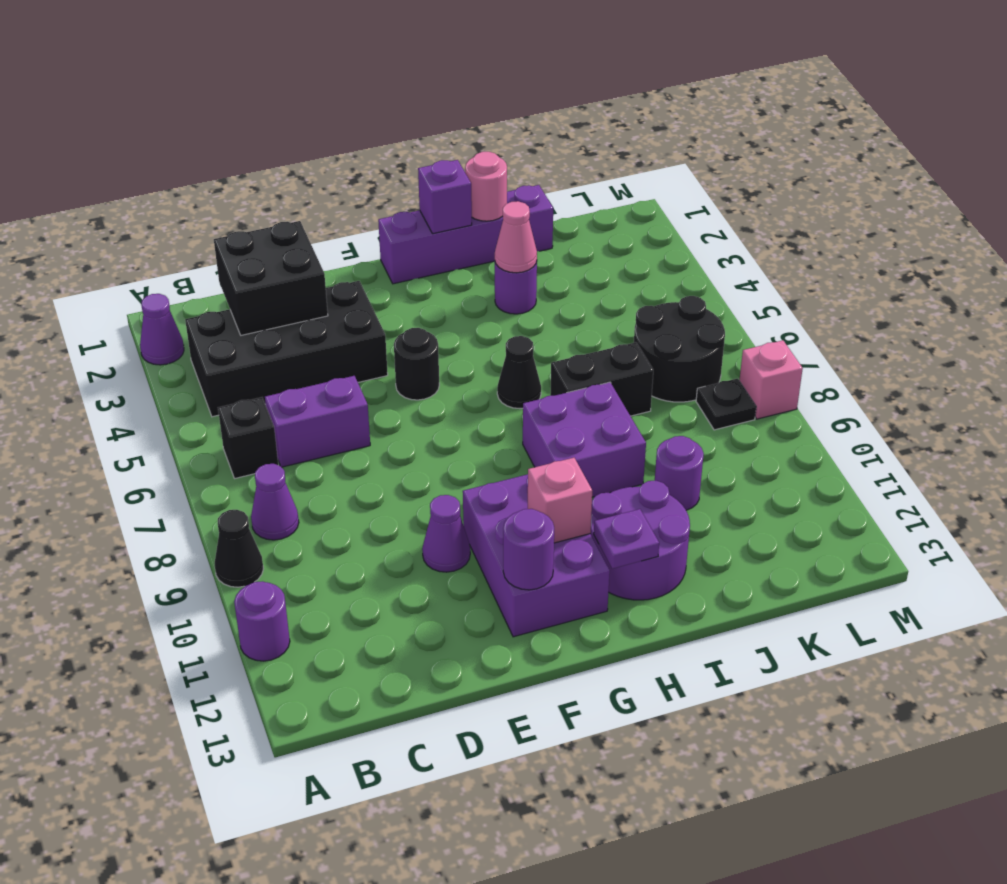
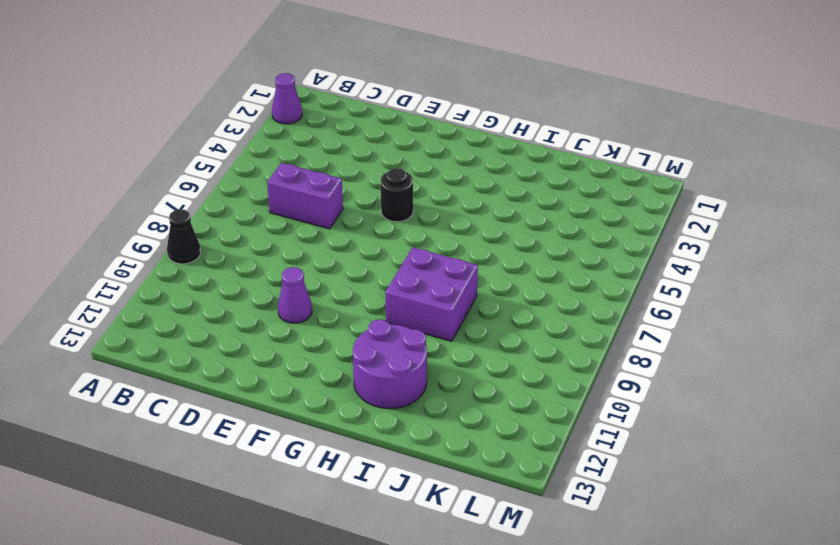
none -> purple round brick A11 level 1
none -> black brick B3:E4 level 1
none -> black brick B6 level 1

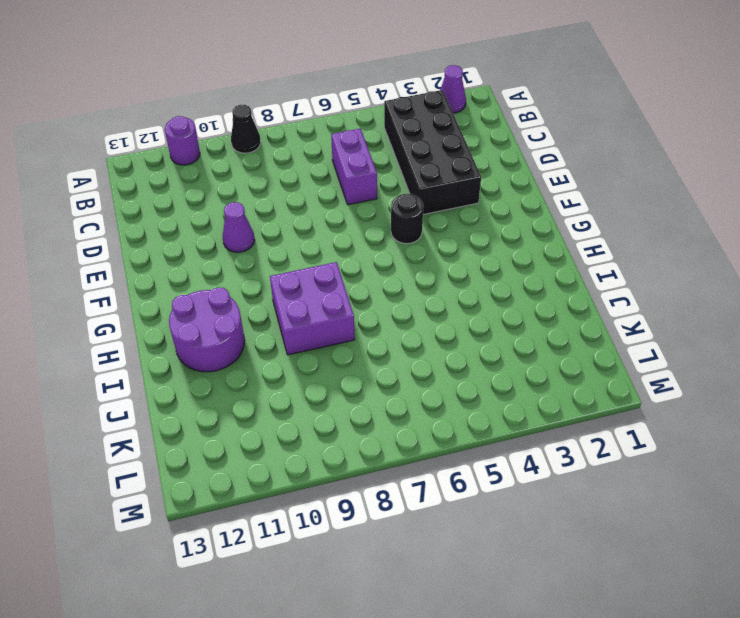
none -> black brick B6 level 1
none -> purple cone B8 level 1
none -> purple brick F10:G12 level 1

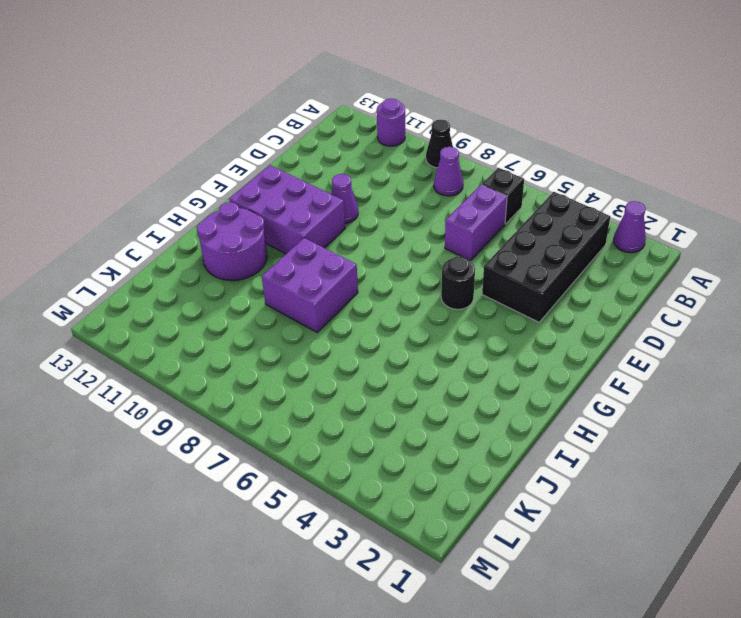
none -> purple brick G1:J1 level 1
none -> black cone H6 level 1
none -> purple round brick I3 level 1

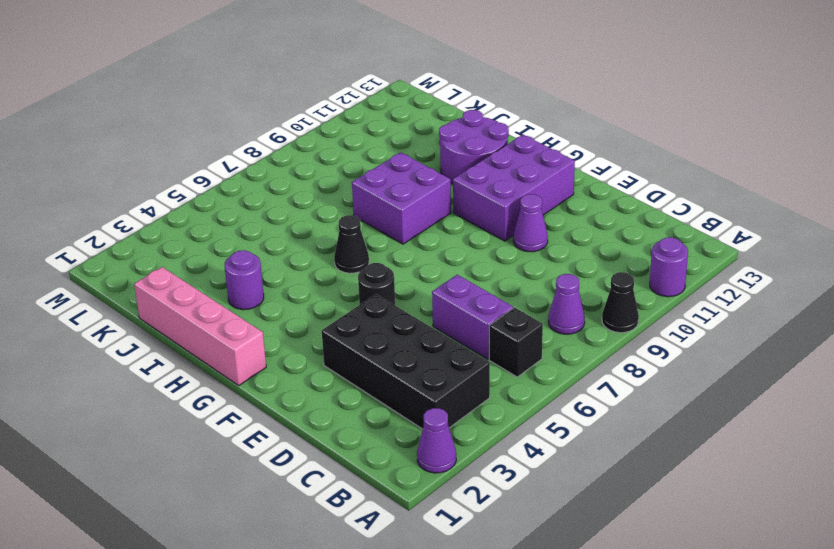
pink brick G1:J1 level 1 -> purple brick G1:J1 level 1
none -> black brick I7:J7 level 1
none -> purple round brick J10 level 1
none -> black round brick K6:L7 level 1

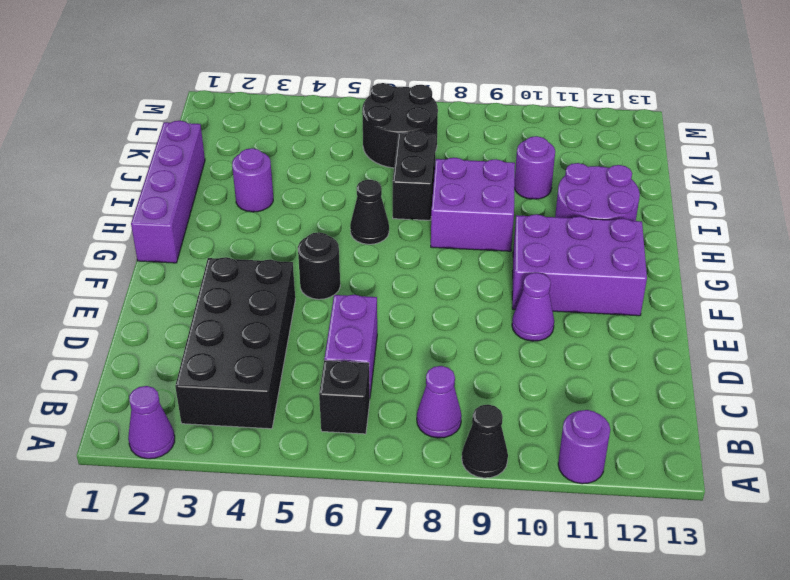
none -> black plate L8 level 1
none -> pink brick M8 level 1
none -> black brick C2:D3 level 2

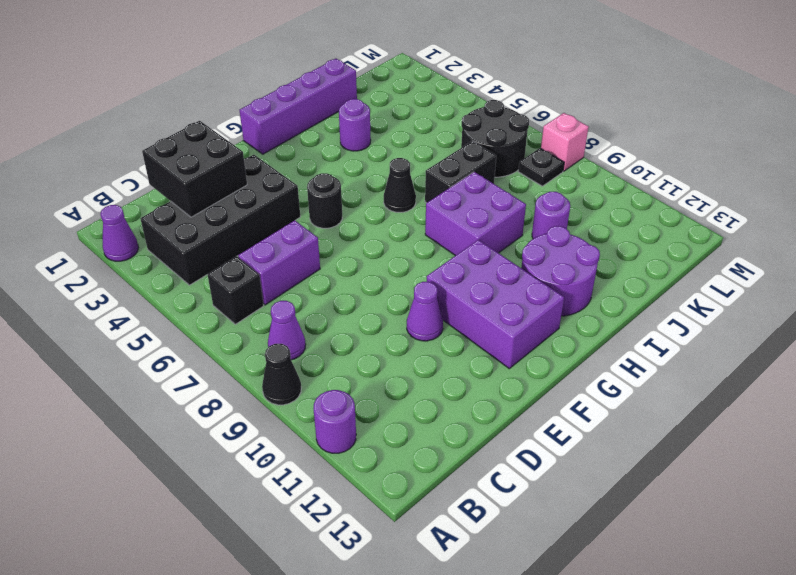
none -> purple round brick F12 level 2
none -> pink brick G11 level 2
none -> purple brick H1 level 2

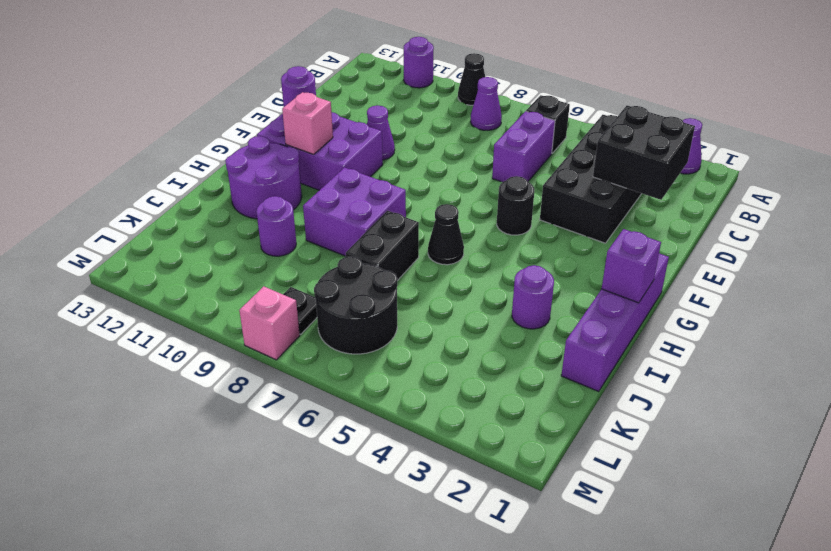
none -> purple plate H12 level 2
none -> pink round brick I1 level 2
none -> pink cone I3 level 2

